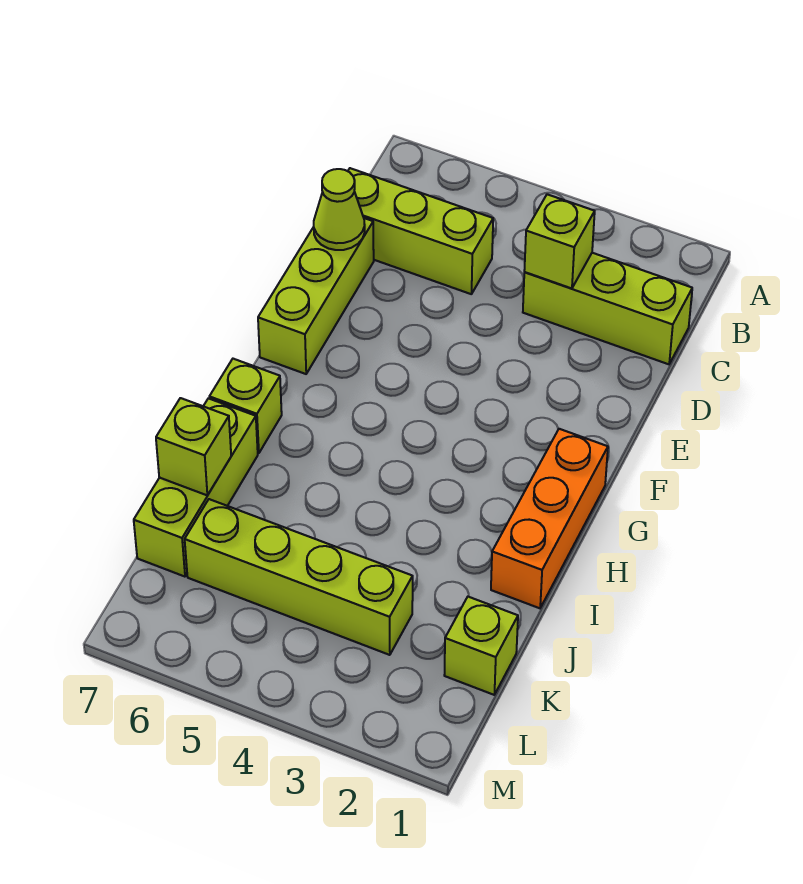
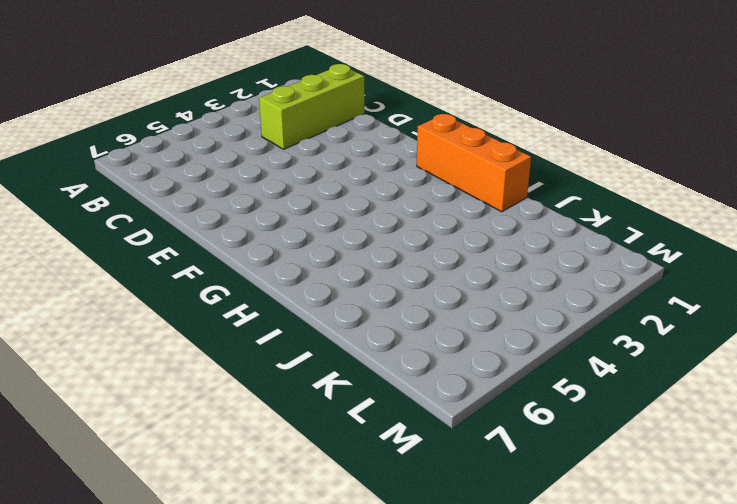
none -> lime brick C5:C7 level 1
none -> lime brick D7:F7 level 1

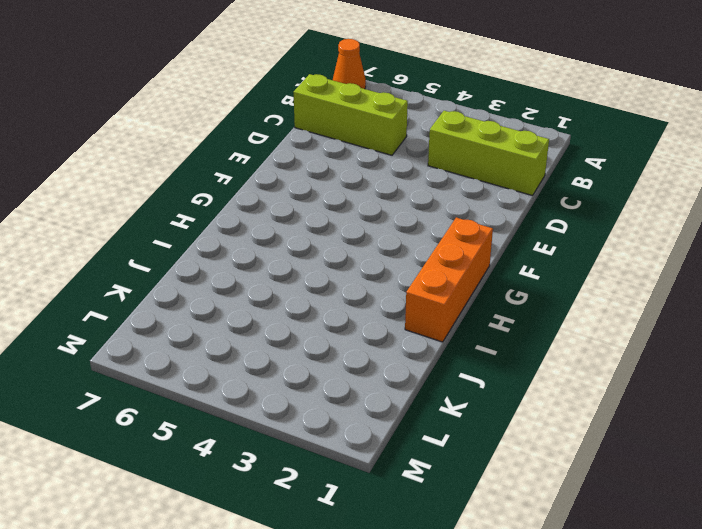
orange cone A7 level 1 -> none
none -> lime brick D7:F7 level 1
none -> lime brick H7 level 1

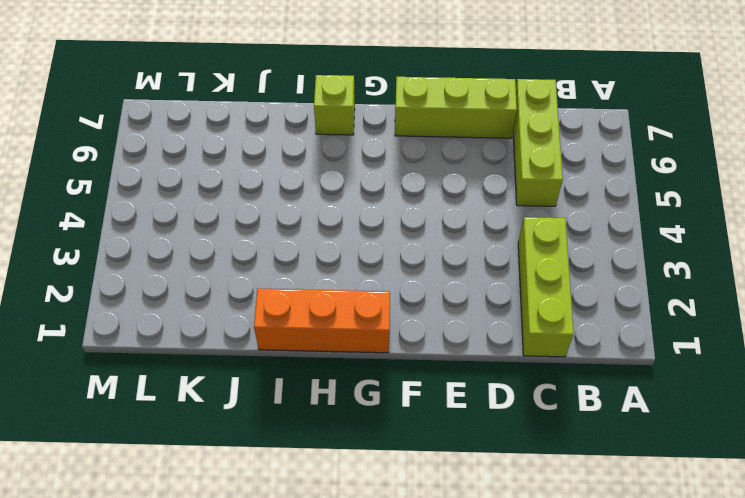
none -> lime brick I7:K7 level 1
none -> lime brick K1 level 1

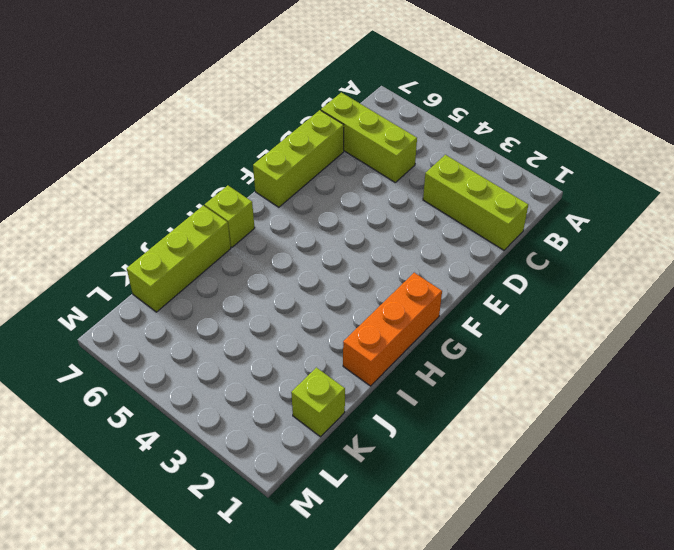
none -> lime brick K3:K6 level 1
none -> lime brick C3 level 2

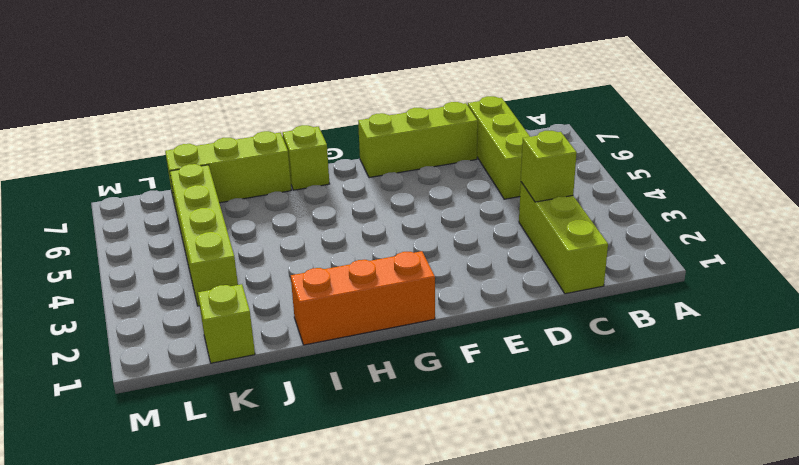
none -> lime cone D7 level 2
none -> lime brick J7 level 2

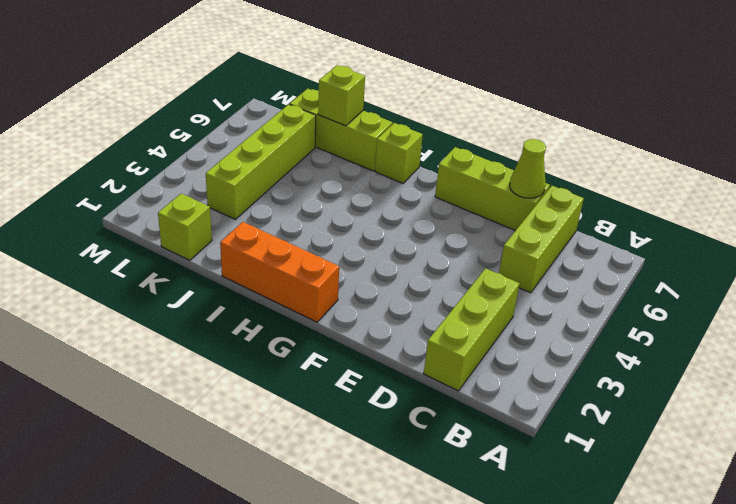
none -> lime brick C3 level 2

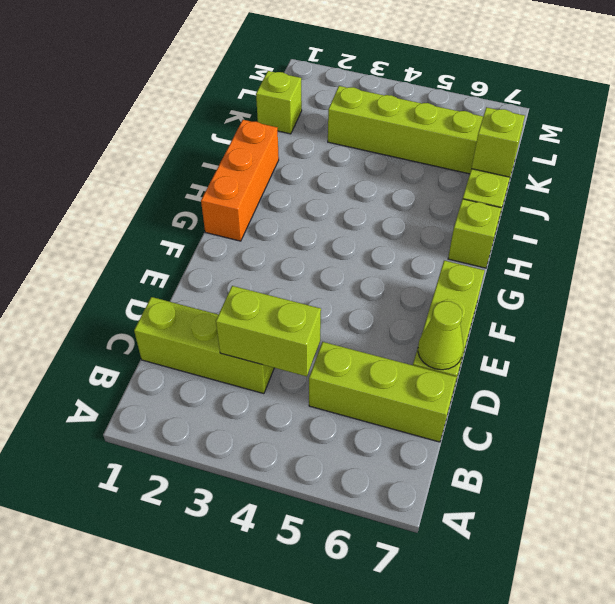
lime brick C3:C4 level 2 -> lime brick C3 level 2

